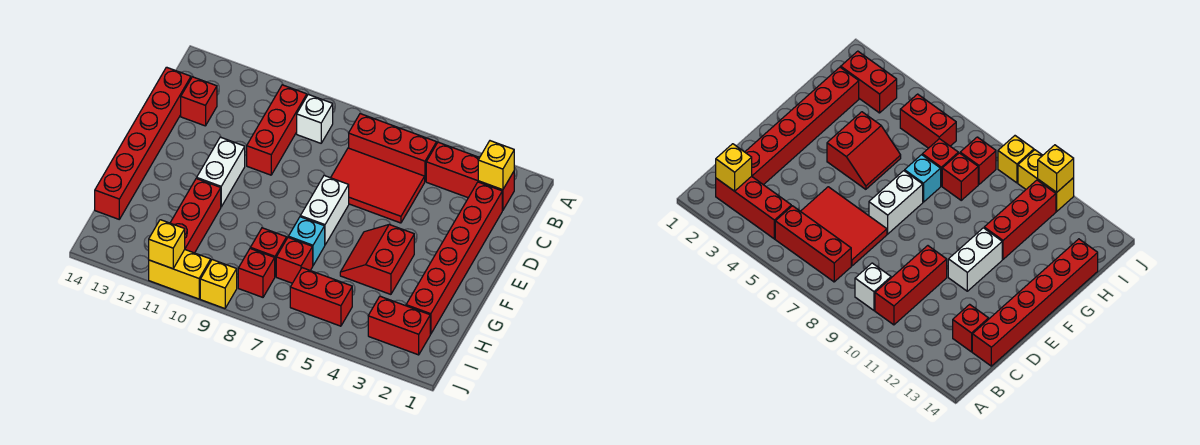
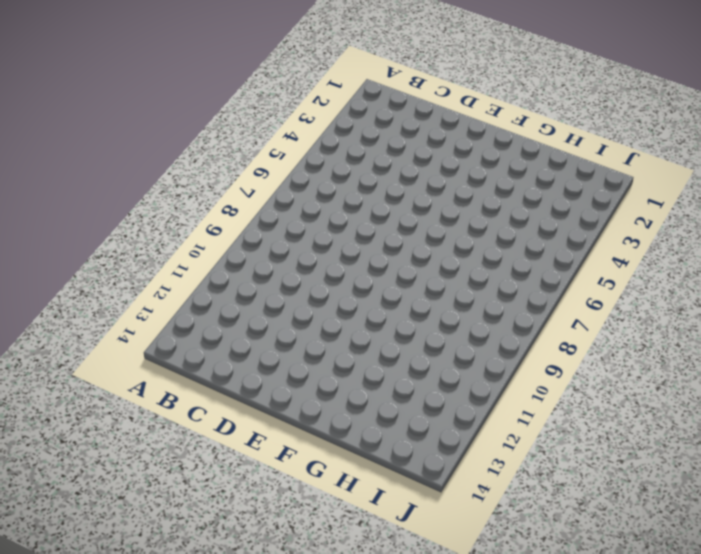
none -> red brick B2:B4 level 1
none -> red brick B5:B7 level 1
none -> white brick B9 level 1

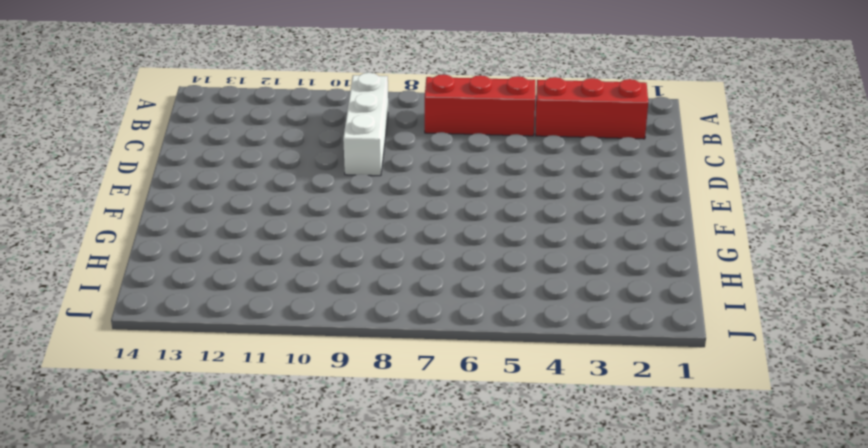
white brick B9:D9 level 1 -> white brick B9 level 1
none -> red brick B10:D10 level 1
none -> red brick C2:H2 level 1
none -> red tile C5:D7 level 1

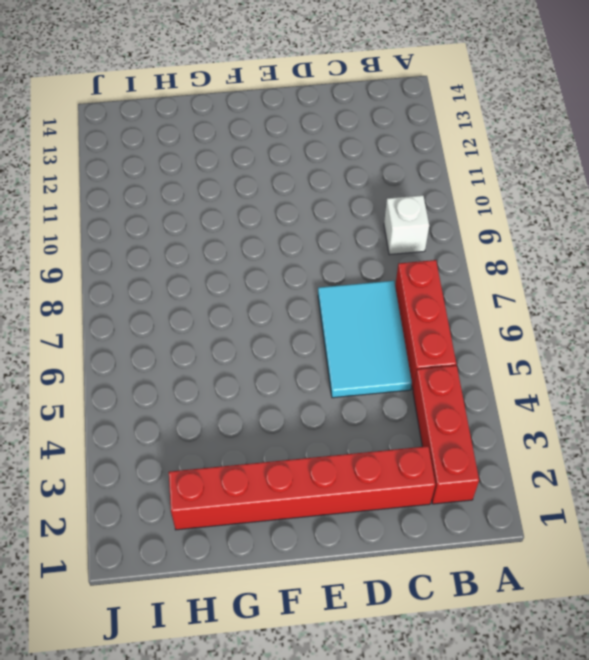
cyan tile C5:D7 level 1 -> red tile C5:D7 level 1
none -> red brick B10:D10 level 1
none -> red brick C13 level 1
none -> red brick C14:H14 level 1

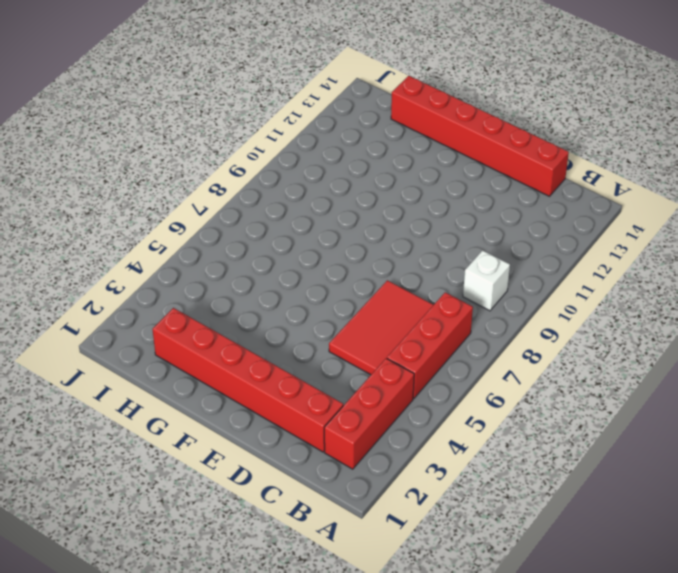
none -> red brick B10:D10 level 1
none -> red brick C13 level 1
none -> white brick E7:F7 level 1

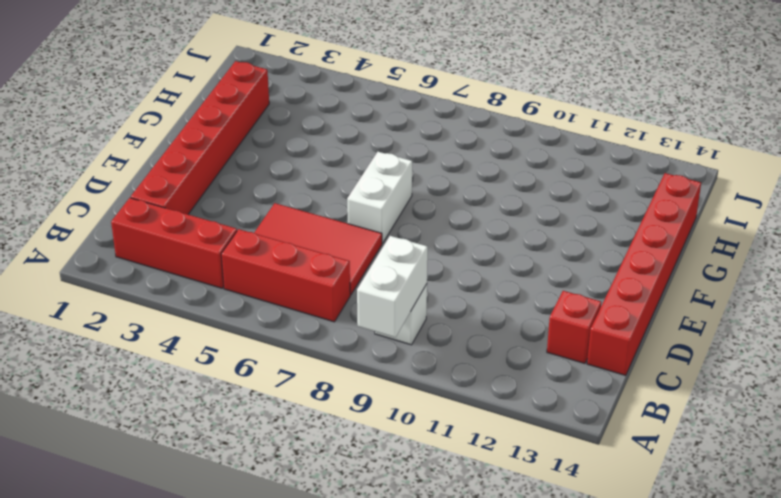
white brick A9:B9 level 2 -> white brick E11:F11 level 1
none -> red brick B10:D10 level 1
none -> red slope F4:G5 level 1 top 4
none -> cyan brick G7 level 1

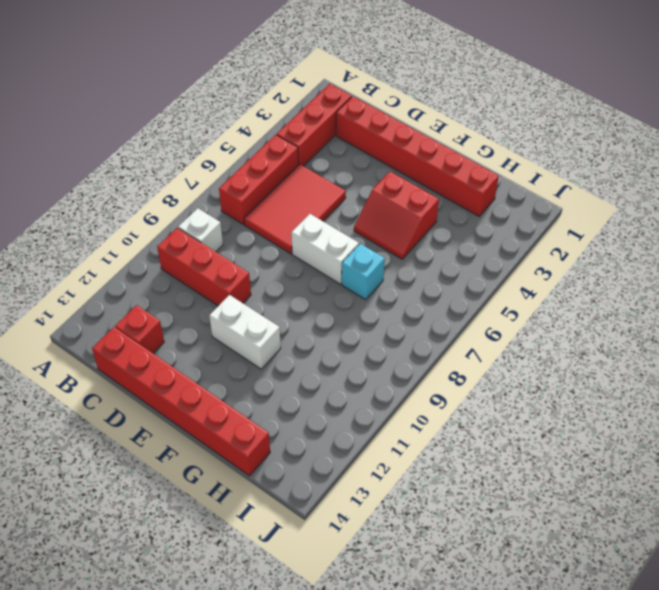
none -> red brick G11:I11 level 1
none -> red brick H7 level 1
none -> red brick H8 level 1

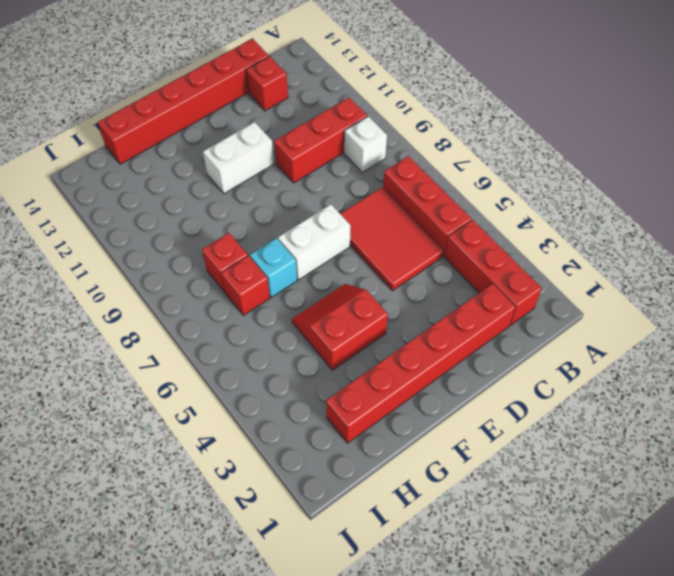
none -> red brick G11:I11 level 1
none -> red brick I2:I3 level 1
none -> red brick I5:I6 level 1

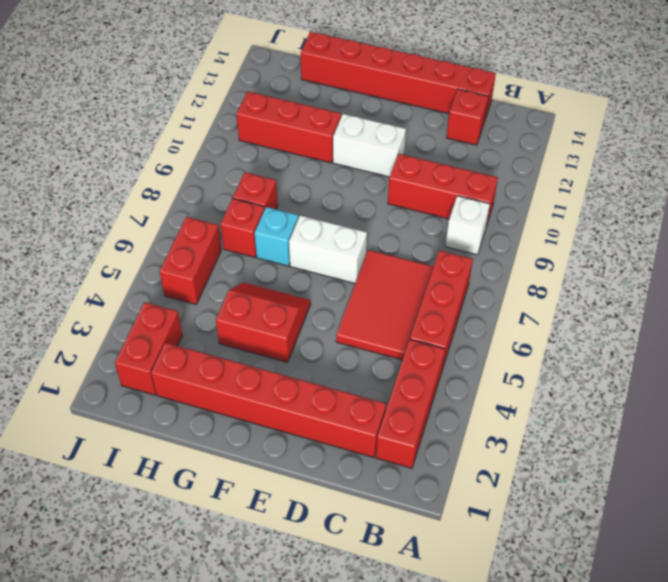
none -> red brick I8 level 1
none -> yellow brick J9 level 1
none -> yellow brick J10:J11 level 1

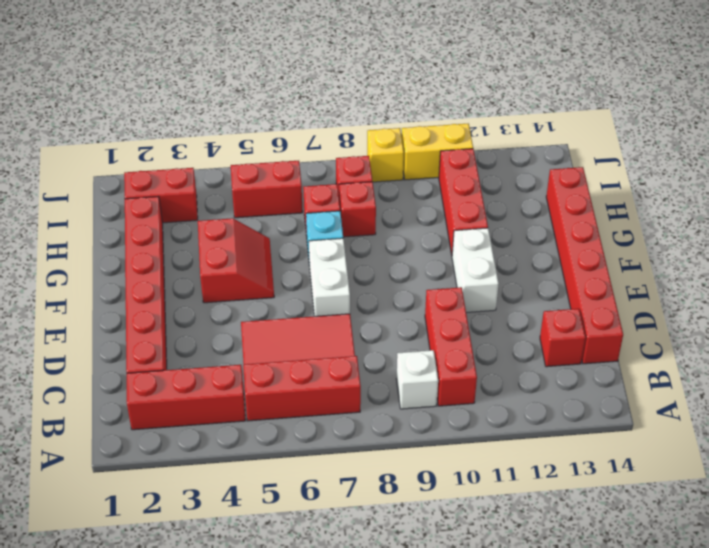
none -> yellow brick B2 level 2
none -> yellow brick J11 level 2

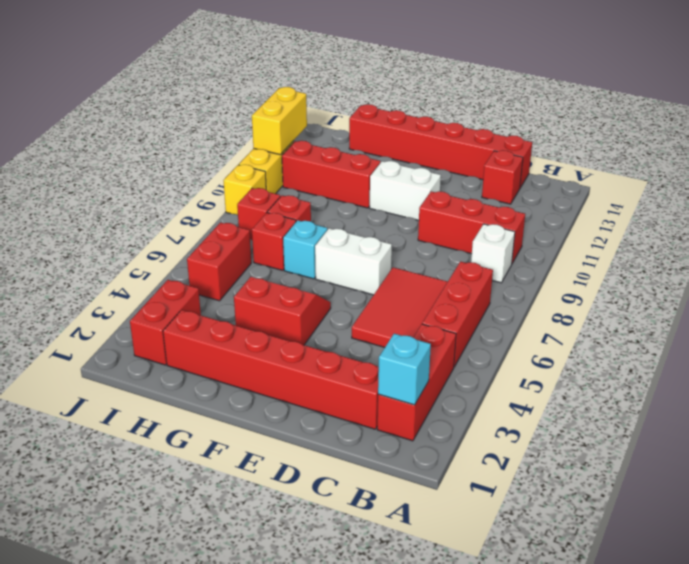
cyan brick B2 level 2 -> yellow brick B2 level 2
yellow brick J11:J12 level 2 -> yellow brick J11 level 2

